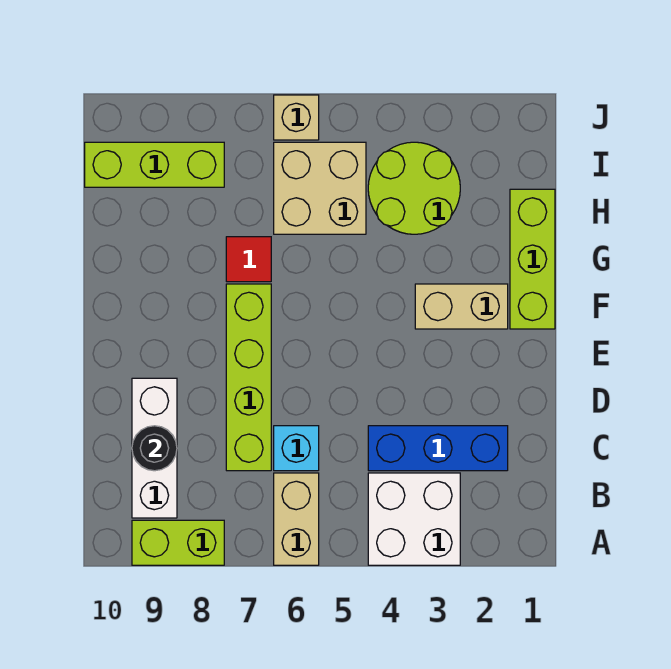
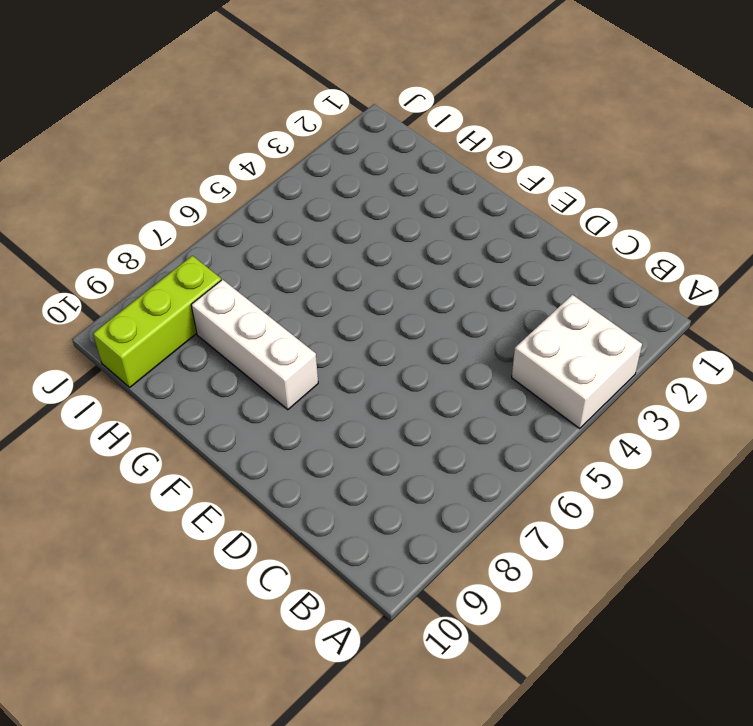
white brick F8:H8 level 1 -> white brick B9:D9 level 1
none -> tan brick A6:B6 level 1
none -> lime brick A8:A9 level 1
none -> blue brick C2:C4 level 1

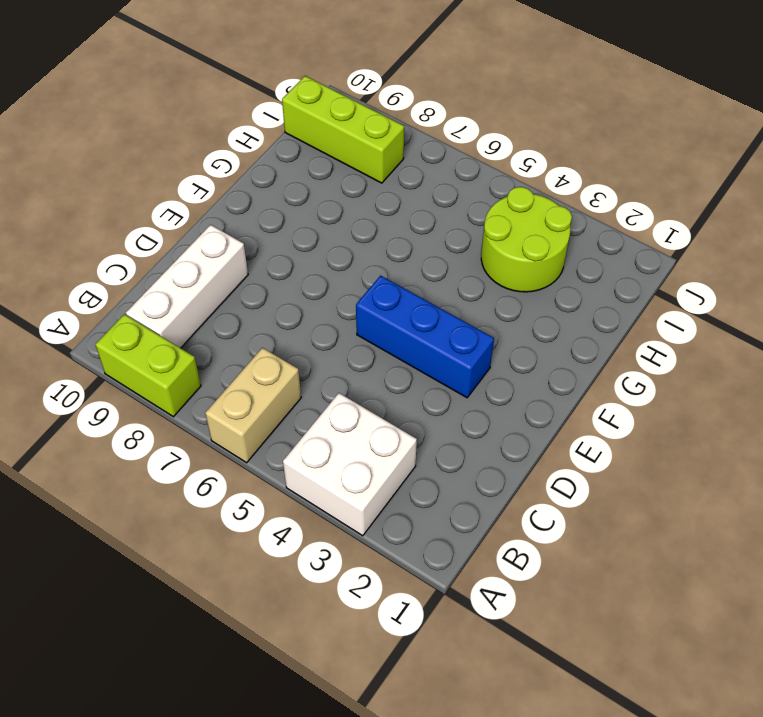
blue brick E3:E5 level 1 -> blue brick C2:C4 level 1
none -> cyan brick C6 level 1
none -> lime brick C7:F7 level 1
none -> lime brick F1:H1 level 1

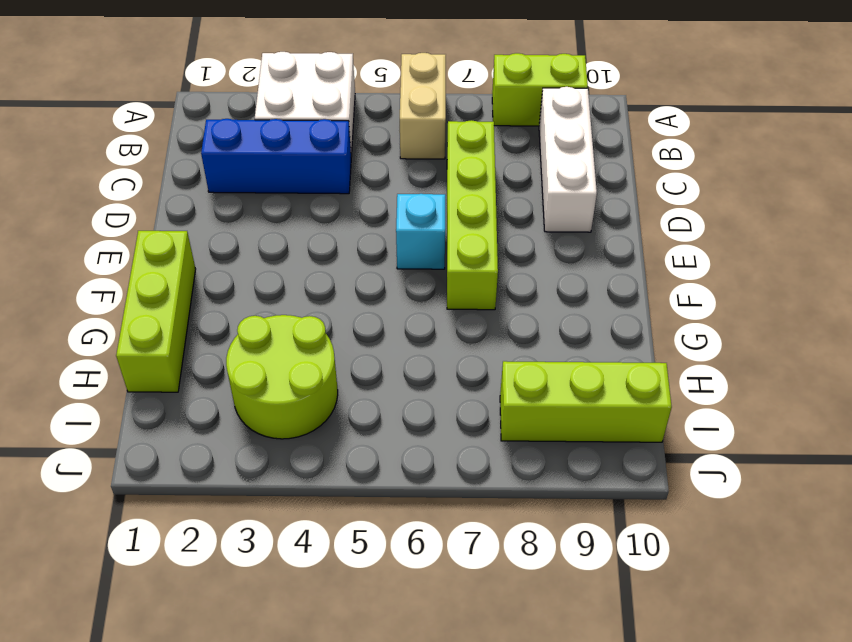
cyan brick E6 level 1 -> cyan brick C6 level 1
none -> tan brick F2:F3 level 1
none -> red tile G7 level 1
none -> tan brick H5:I6 level 1

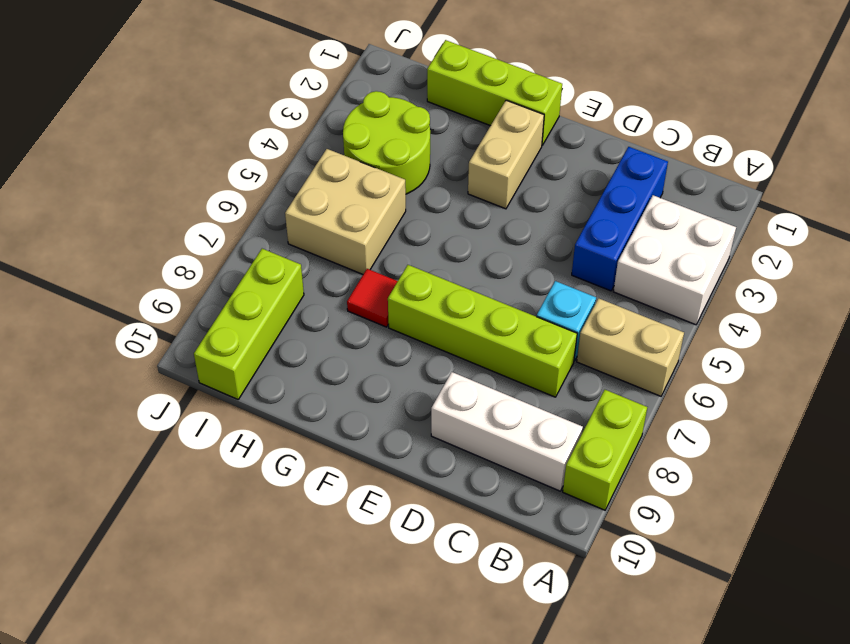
none -> tan brick J6 level 1
none -> black round brick C9 level 2

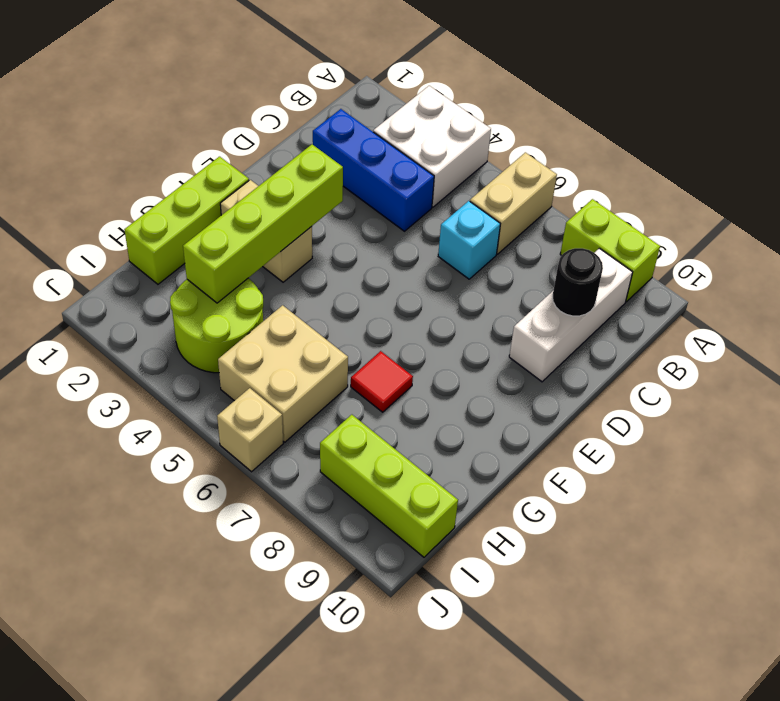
lime brick E3:H3 level 2 -> lime brick C7:F7 level 1

